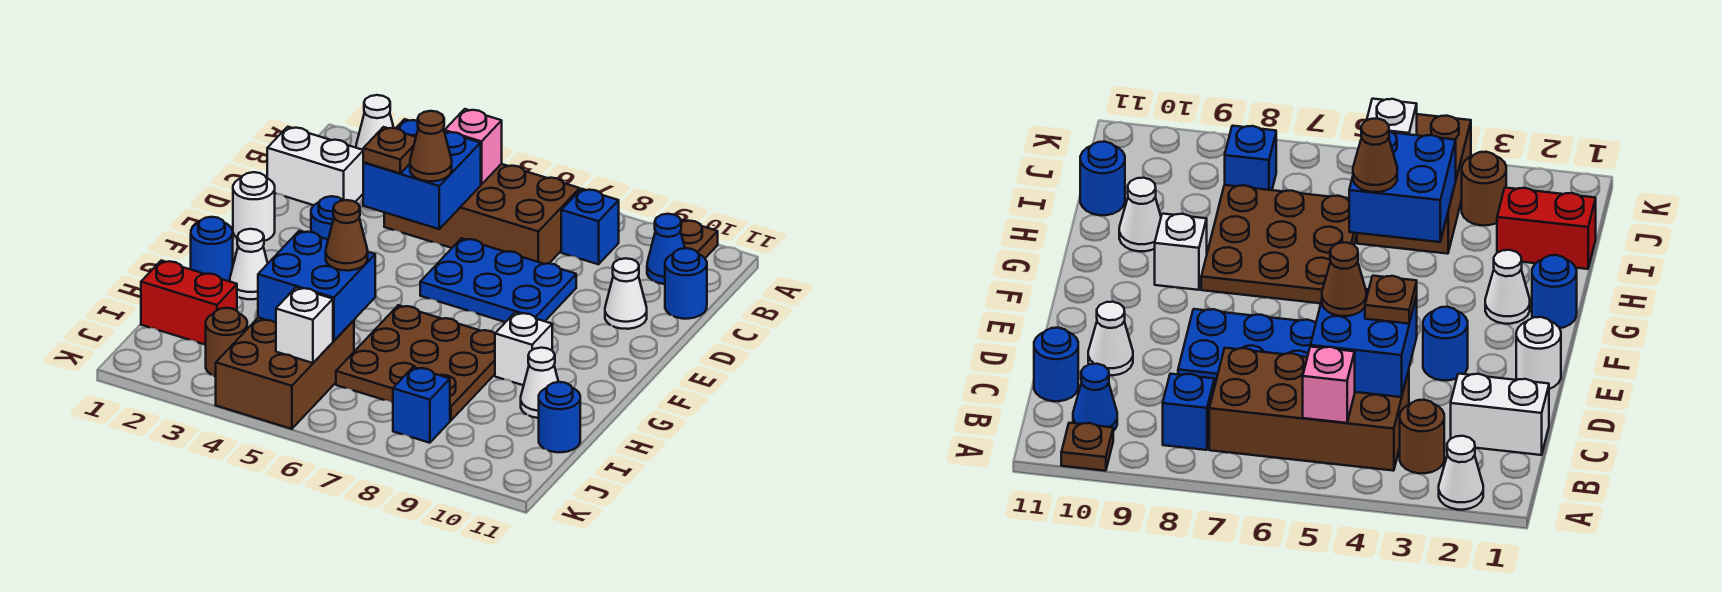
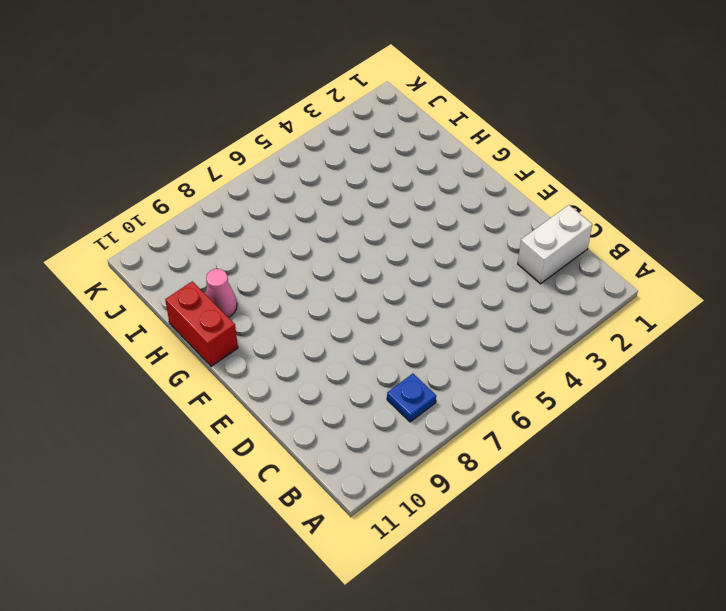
blue plate B8 level 1 -> blue brick B8 level 1
red brick G11:H11 level 1 -> red brick I1:I2 level 1
pink cone H10 level 1 -> white cone H10 level 1
none -> white cone A2 level 1
none -> brown plate A10 level 1
none -> brown round brick B3 level 1

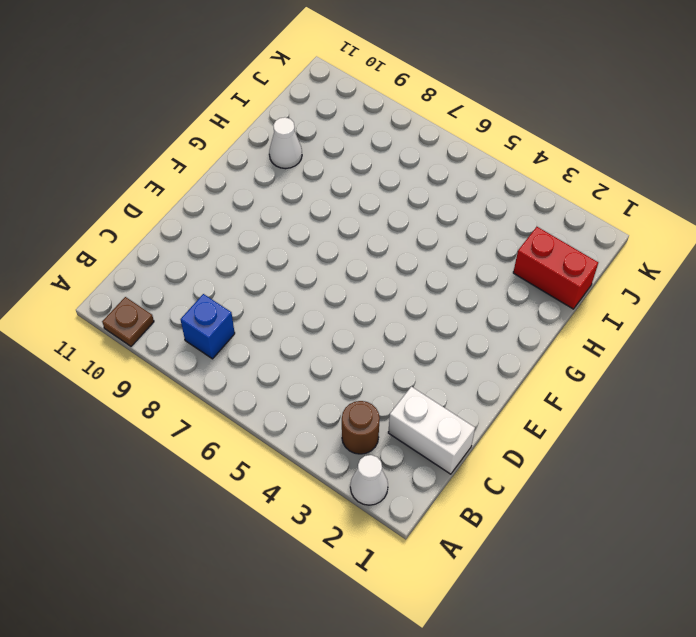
none -> brown brick B4:C7 level 1
none -> blue cone B10 level 1
none -> blue round brick C11 level 1

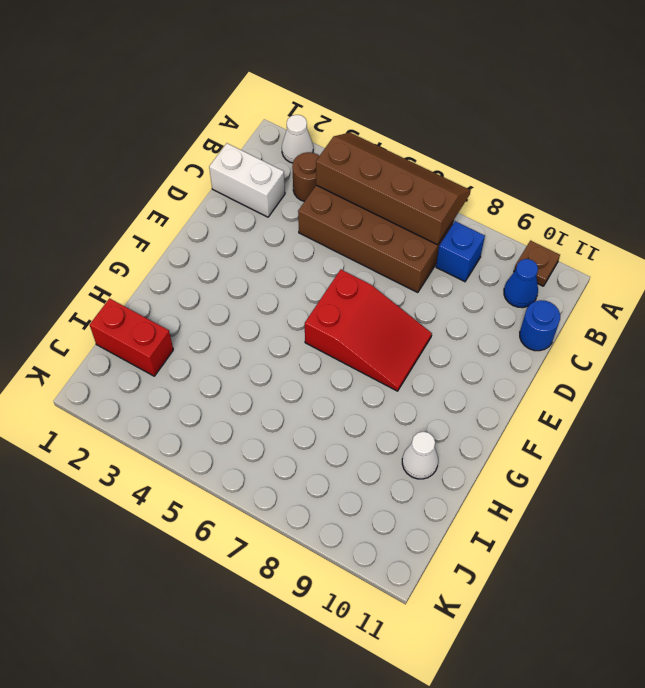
brown slope A4:B7 level 2 top B -> pink brick B5 level 2
red slope E6:F8 level 1 top 6 -> blue plate D6:E8 level 1
none -> white cone D10 level 1
none -> white round brick E1 level 1
none -> blue round brick E3 level 1

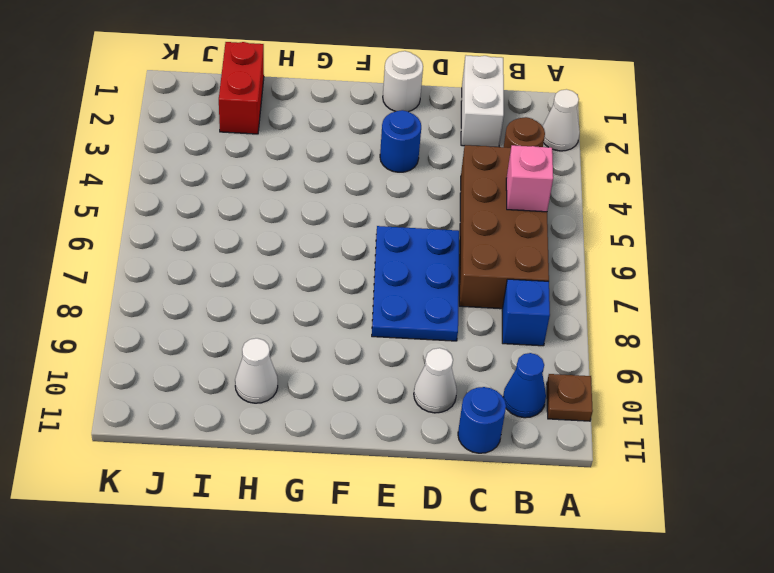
none -> blue round brick G1 level 1
none -> white cone G2 level 1
none -> brown plate G6:I8 level 1

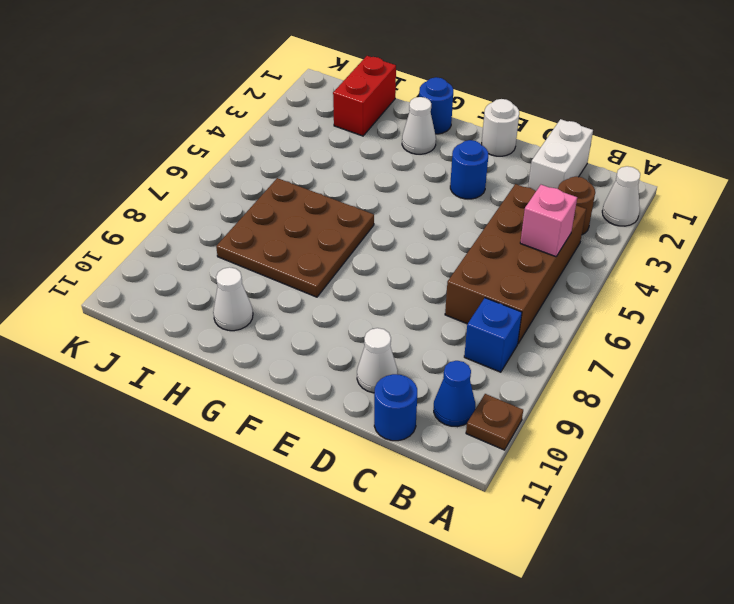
none -> blue plate D6:E8 level 1
none -> white brick G9 level 1
none -> brown brick I4:K5 level 1

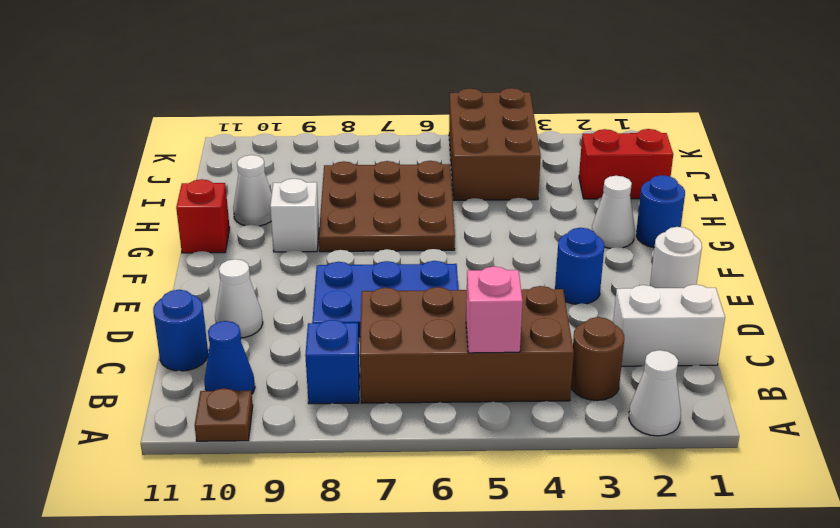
red brick G11 level 1 -> none
none -> blue round brick I11 level 1
none -> brown round brick J3 level 1
none -> blue brick J8 level 1

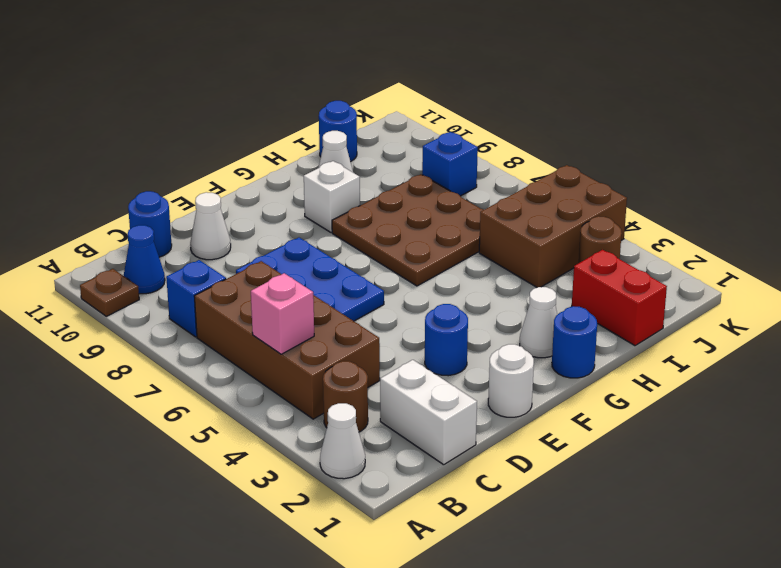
none -> blue brick C4:D5 level 2
none -> blue brick H4:I5 level 2
none -> white brick J5 level 2

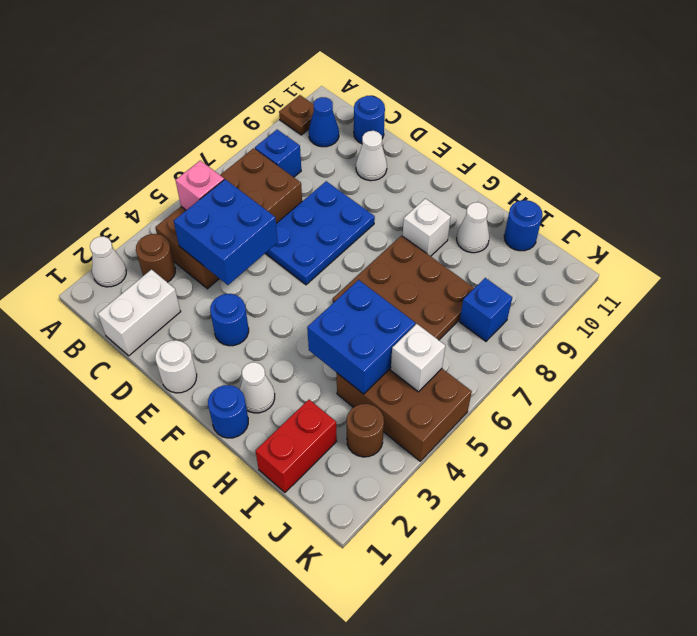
none -> brown plate D4 level 3
none -> brown cone D5 level 3
none -> brown cone H5 level 3

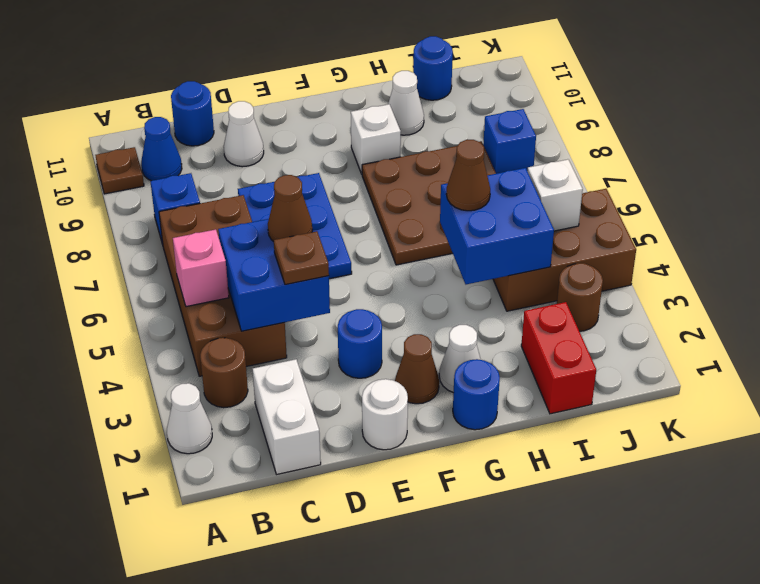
brown cone F2 level 1 -> none

